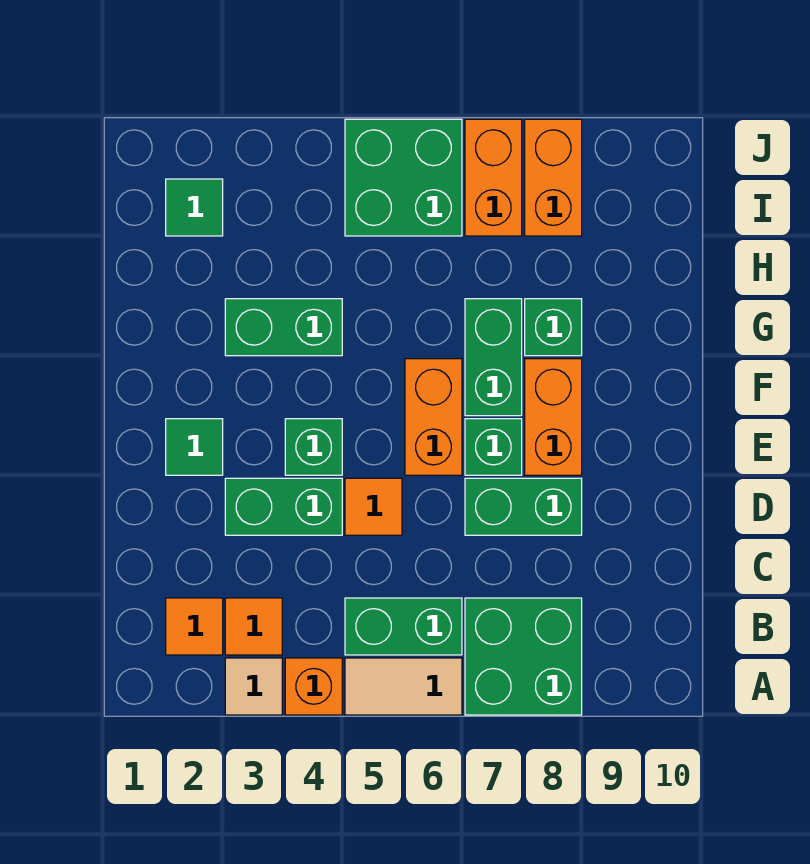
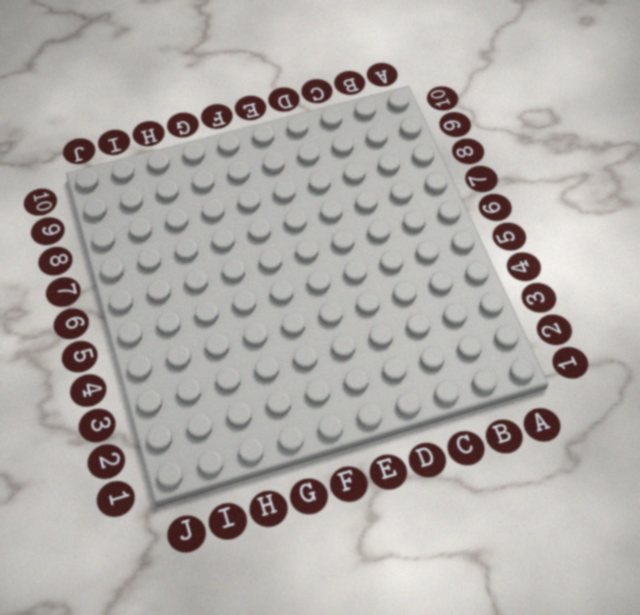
none -> tan tile A3 level 1
none -> orange brick A4 level 1
none -> tan tile A5:A6 level 1

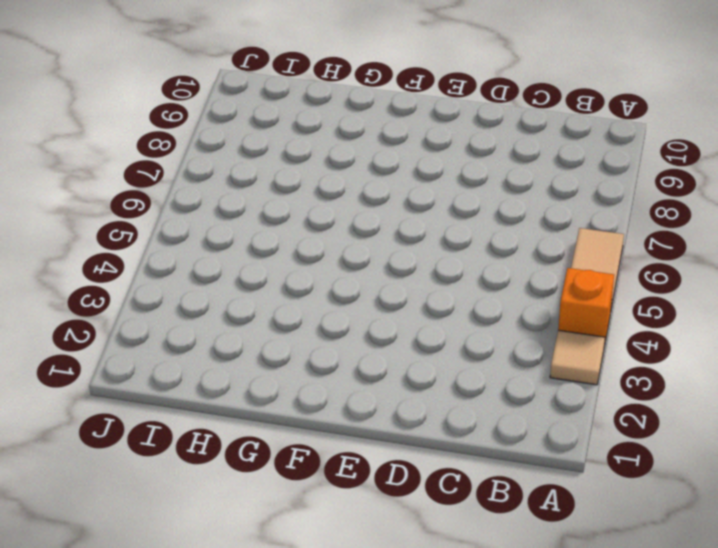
none -> green brick A7:B8 level 1
none -> orange tile B2 level 1
none -> orange tile B3 level 1

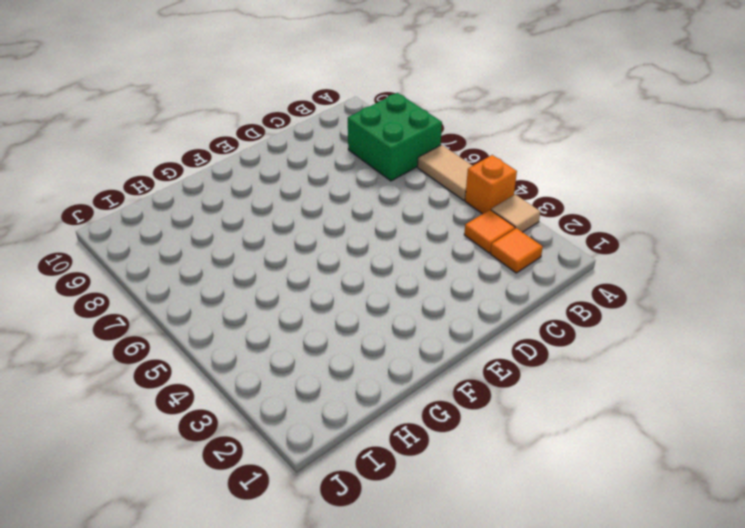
none -> green brick B5:B6 level 1
none -> green brick D3:D4 level 1
none -> orange tile D5 level 1

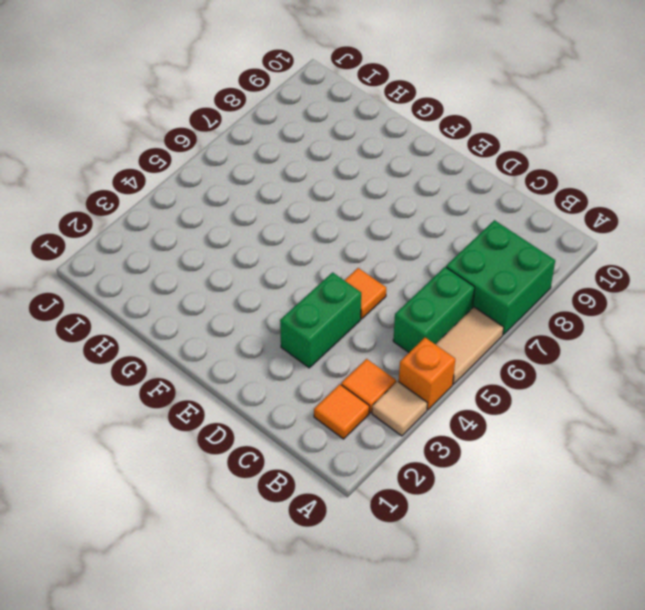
none -> green brick D7:D8 level 1
none -> green tile E2 level 1
none -> green brick E4 level 1

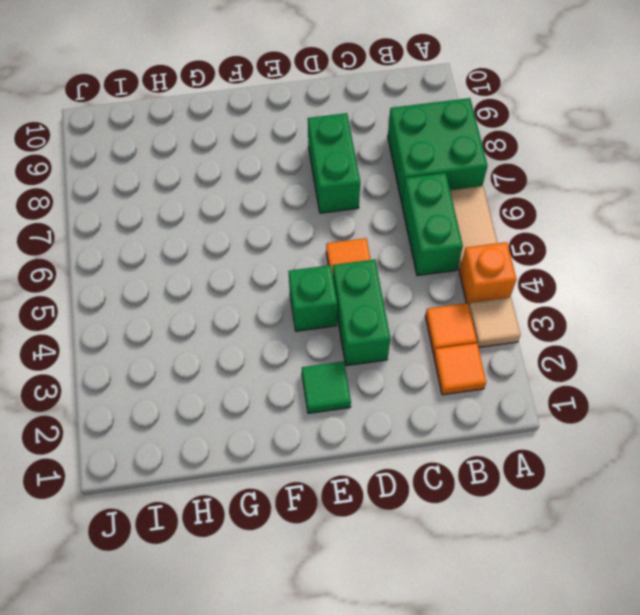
none -> orange brick E6:F6 level 1
none -> green brick E7 level 1
none -> orange brick E8:F8 level 1

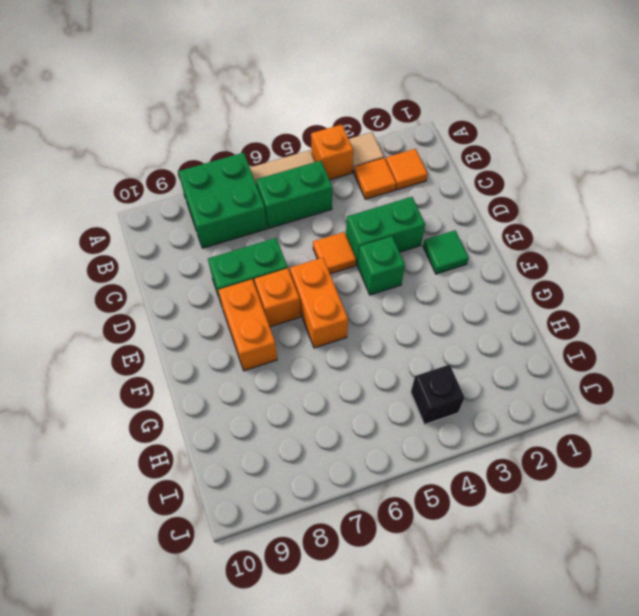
orange brick E7 level 1 -> green brick E7 level 1
black brick I4 level 1 -> none
none -> green brick F7:G7 level 1
none -> green brick G3:G4 level 1
none -> green brick G8 level 1

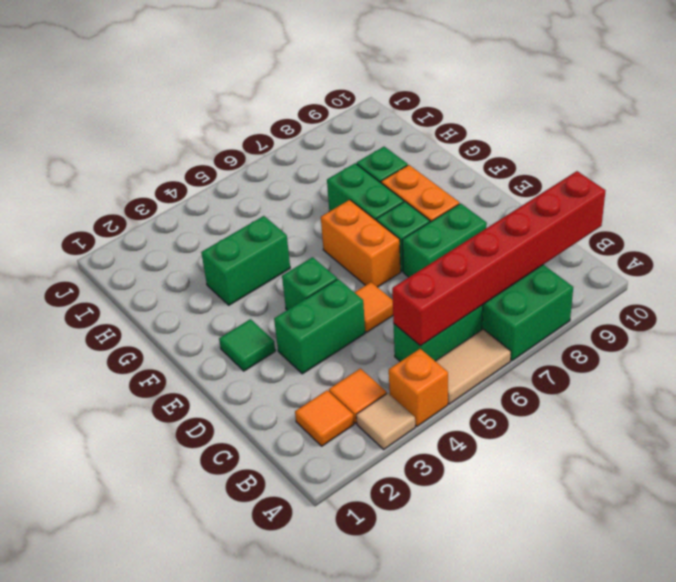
red brick B5:B10 level 2 -> none
none -> green tile I2 level 1
none -> green brick I5:J6 level 1
none -> orange brick I7:J7 level 1

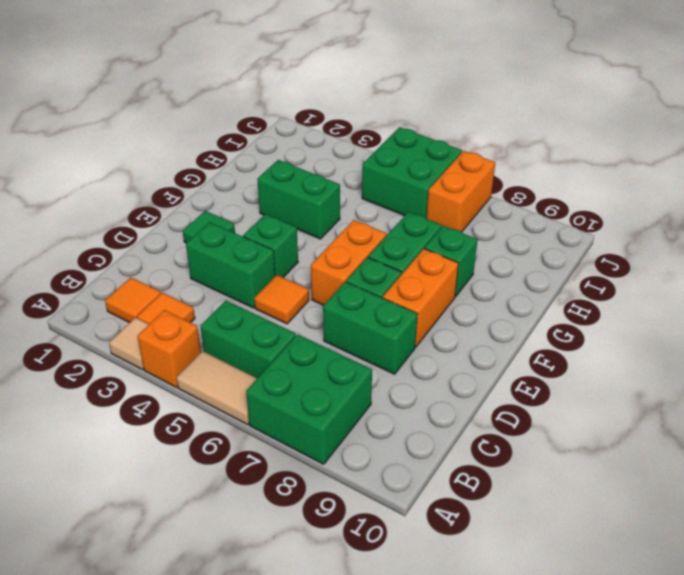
none -> green tile I2 level 1
none -> orange brick I8:J8 level 1

